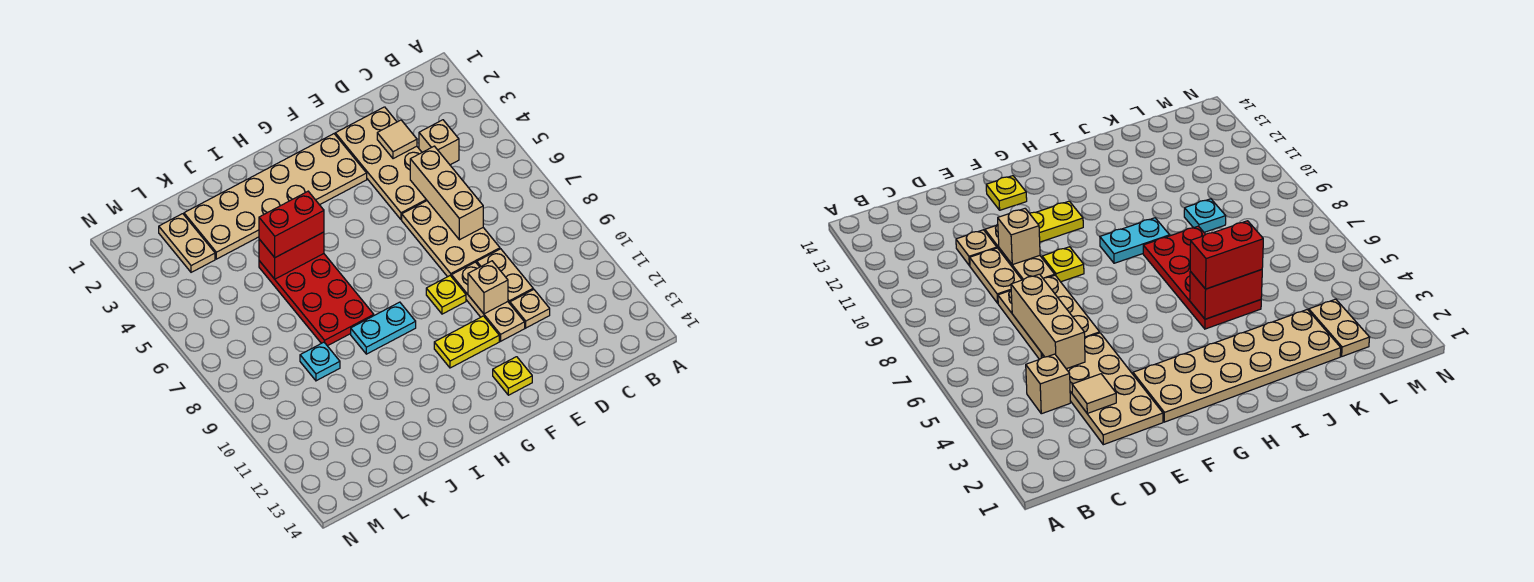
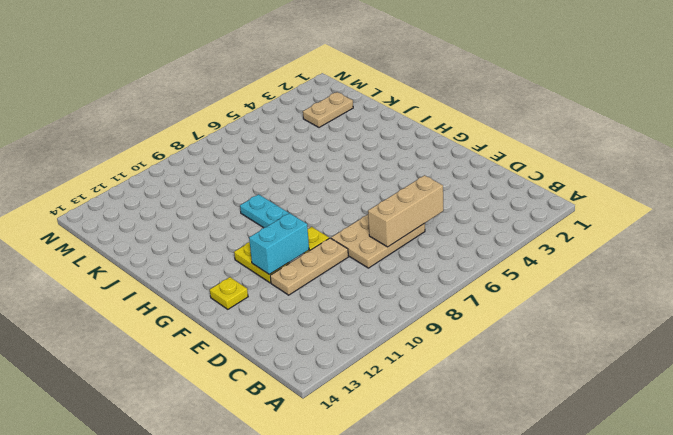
cyan brick F10:F11 level 2 -> none
none -> tan brick C4 level 1
none -> tan plate D2:E5 level 1
none -> tan plate D9:D10 level 1

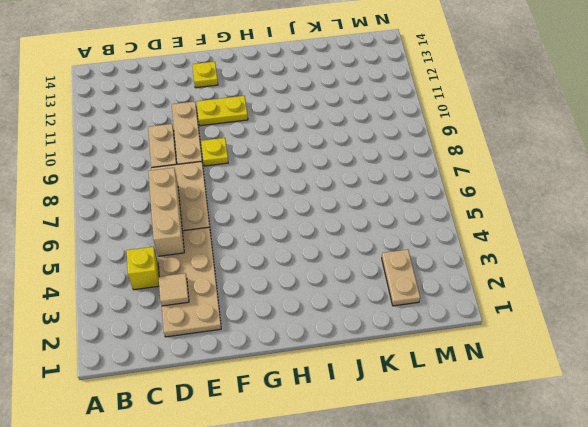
yellow brick C4 level 1 -> tan brick C4 level 1
none -> tan plate D11 level 1
none -> tan plate F2:K3 level 1
none -> cyan plate H9:I9 level 1

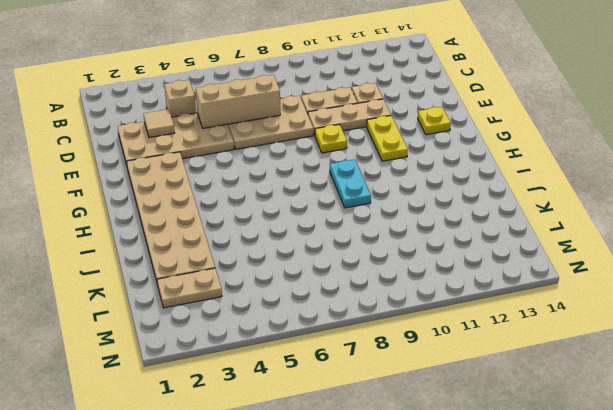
none -> red plate I5:J8 level 1
none -> cyan plate K9 level 1
none -> tan brick E10 level 2

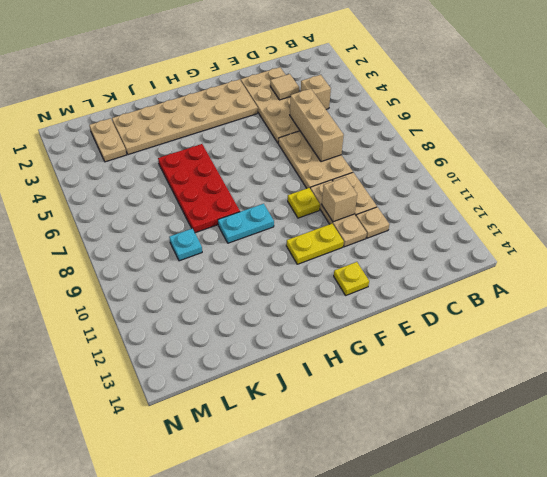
none -> red brick I5:J5 level 2
none -> red brick I5:J5 level 3

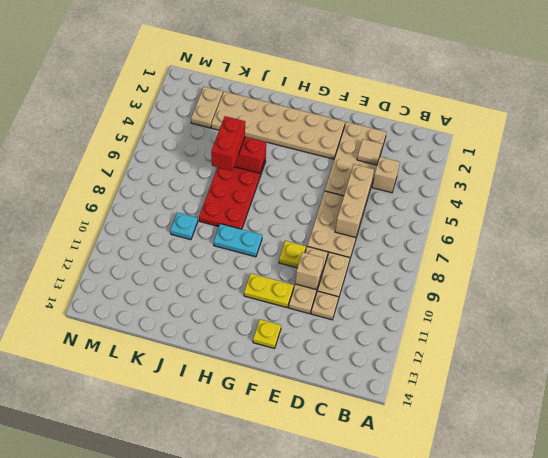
red brick J5:J6 level 3 -> red brick I5:J5 level 3

